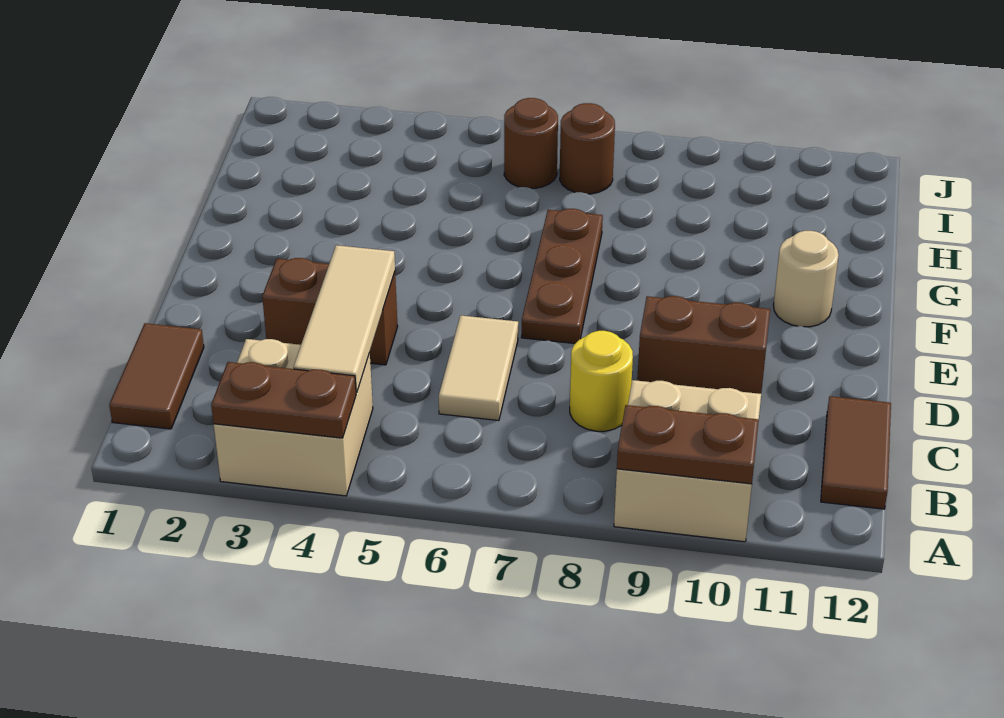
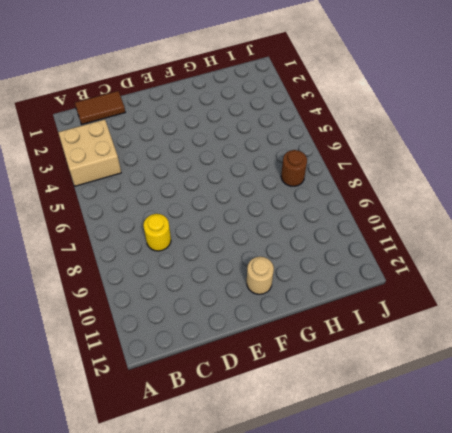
none -> tan brick A9:B10 level 1
none -> brown tile B12:C12 level 1
none -> tan tile C6:D6 level 1

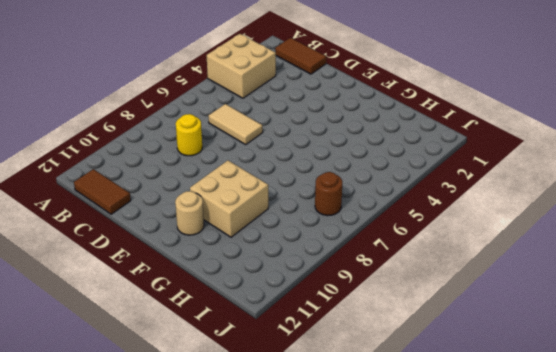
tan brick F9:G10 level 1 -> tan brick A9:B10 level 1
none -> brown brick D3:D4 level 1
none -> brown brick D9:D10 level 1
none -> brown plate E7:G7 level 1

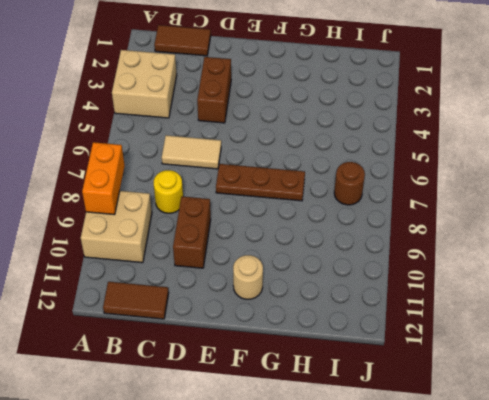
orange brick A8:A9 level 2 -> brown plate A9:A10 level 2
none -> brown round brick I6 level 1
none -> brown plate A3:A4 level 2
none -> tan tile B4:D4 level 2

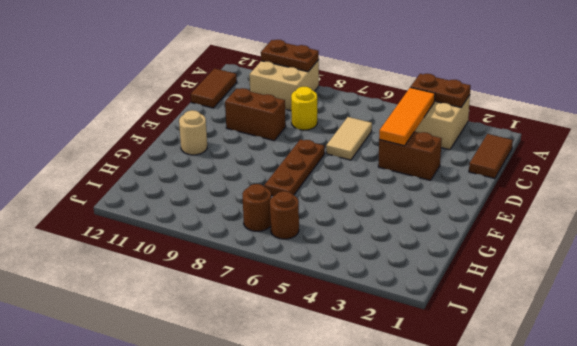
orange tile B4:D4 level 2 -> tan tile B4:D4 level 2

